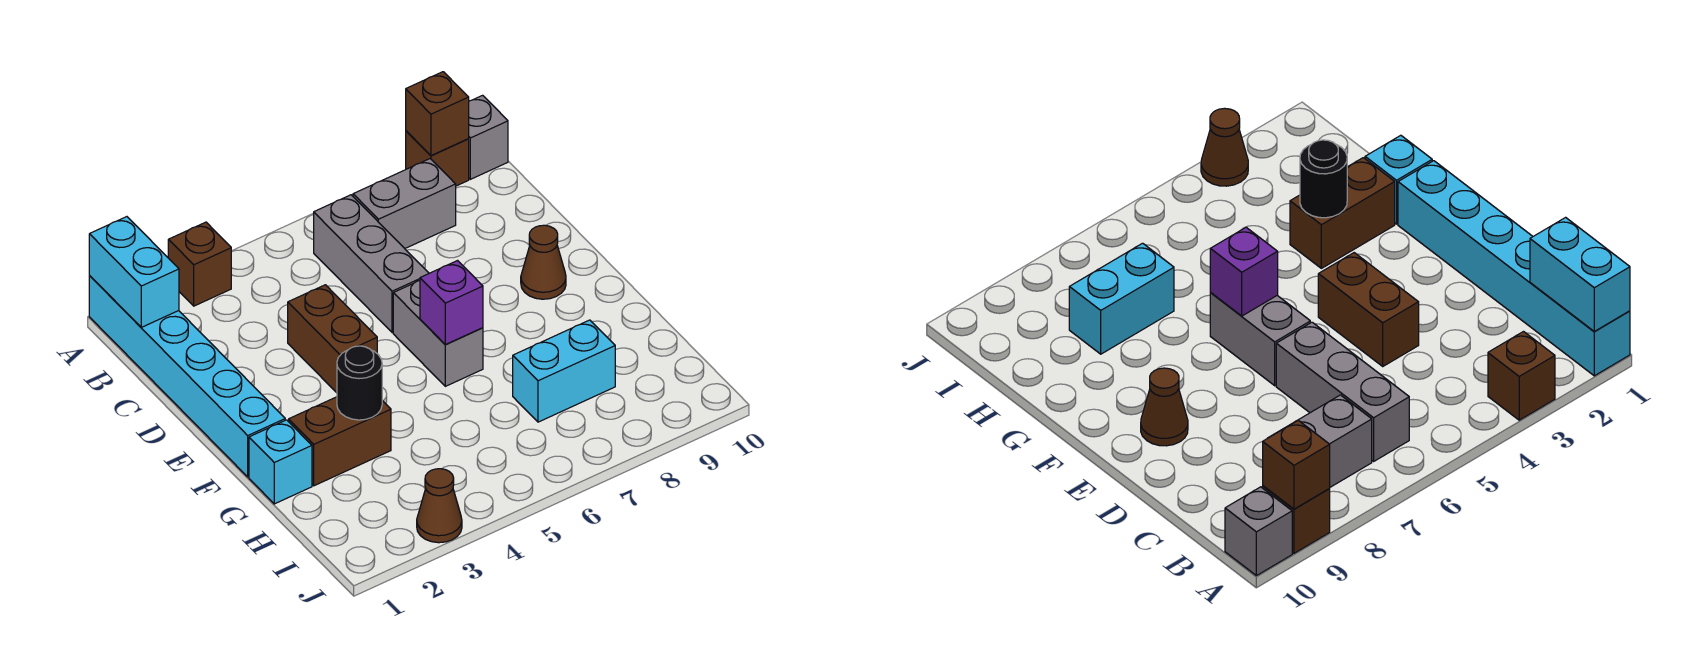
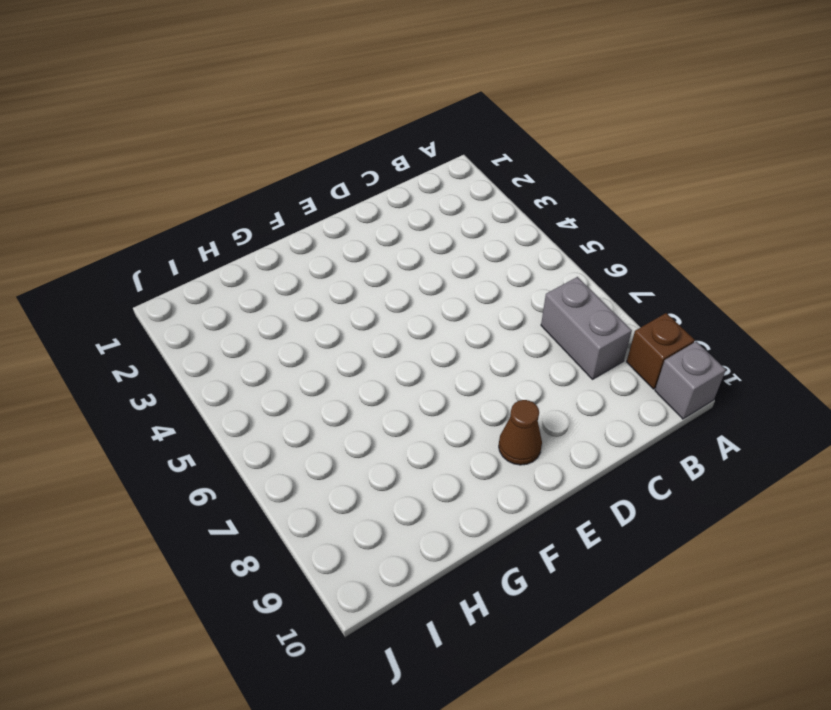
none -> cyan brick A1:F1 level 1
none -> brown brick A3 level 1
none -> grey brick B6:D6 level 1

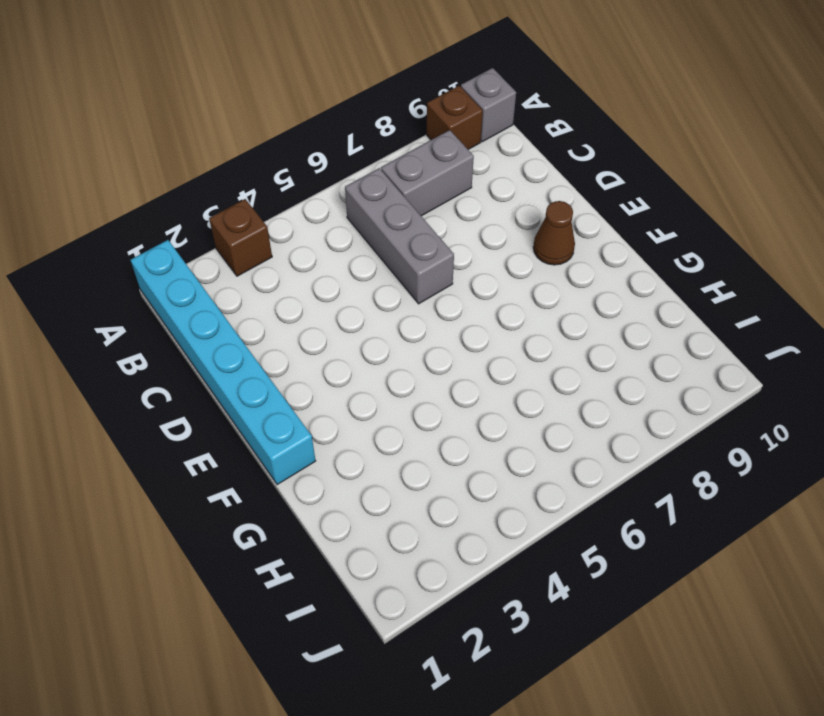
none -> brown brick D4:E4 level 1
none -> grey brick E6:F6 level 1
none -> cyan brick G1 level 1

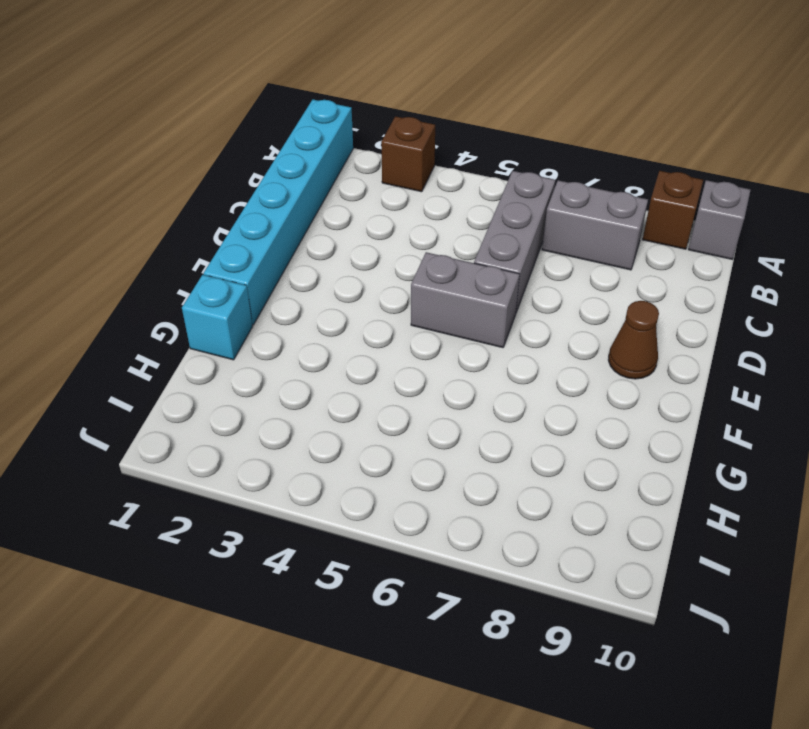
grey brick E5:E6 level 1 -> grey brick E6:F6 level 1
none -> brown brick D4:E4 level 1
none -> brown brick G2:G3 level 1
none -> cyan brick H7:H8 level 1

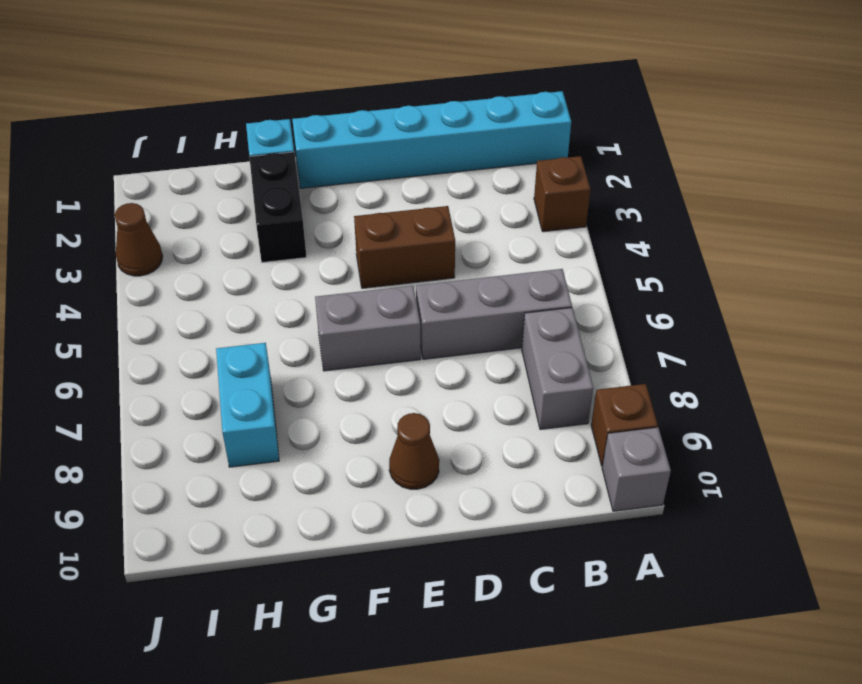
black brick G2:G3 level 1 -> brown brick G2:G3 level 1
none -> cyan brick A1:B1 level 2
none -> brown brick A9 level 2
none -> purple brick F6 level 2

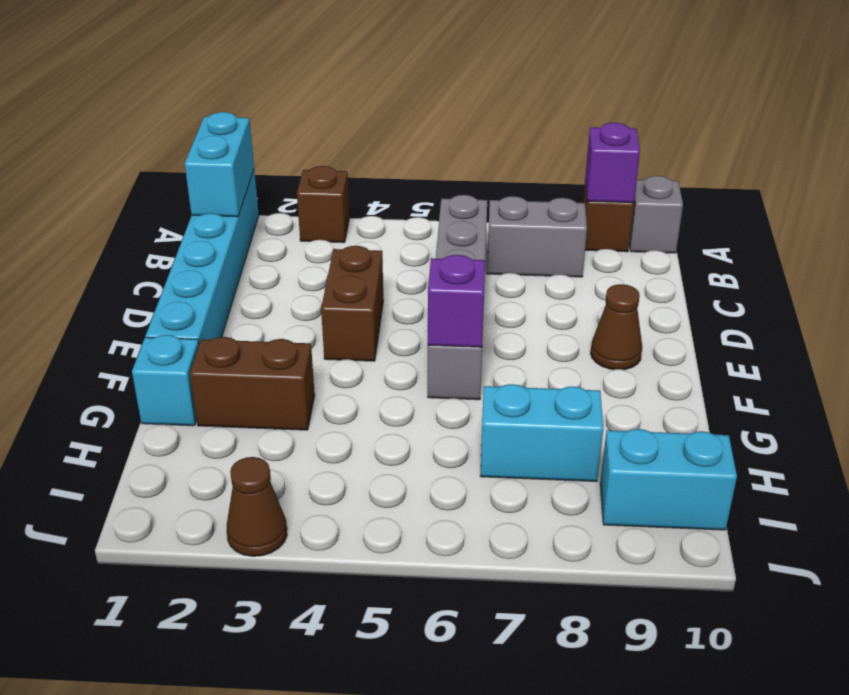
purple brick A9 level 2 -> brown brick A9 level 2
cyan brick I9:I10 level 1 -> none
none -> black round brick G3 level 2

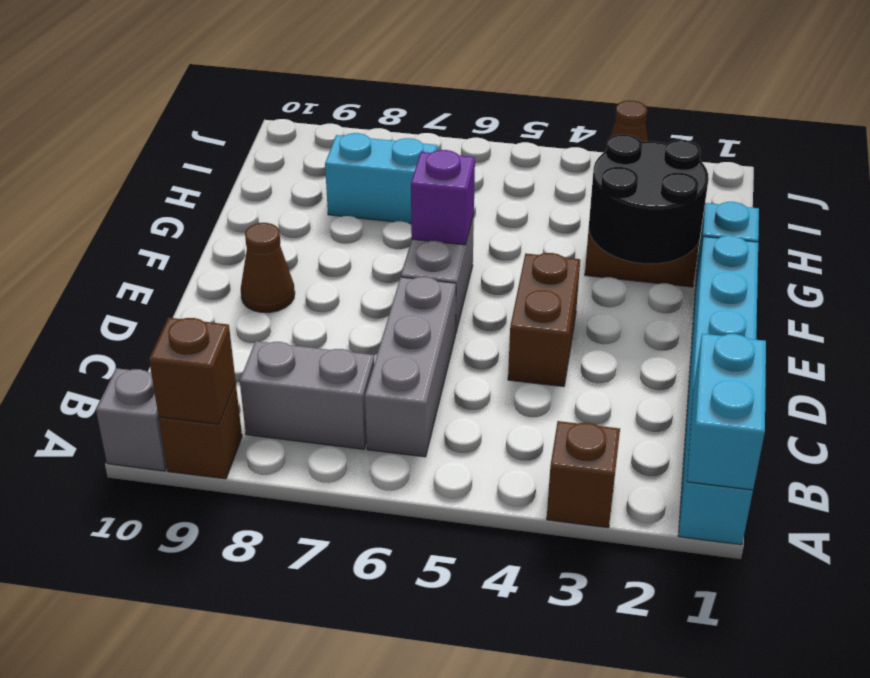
black round brick F2:G3 level 2 -> black round brick G3 level 2

